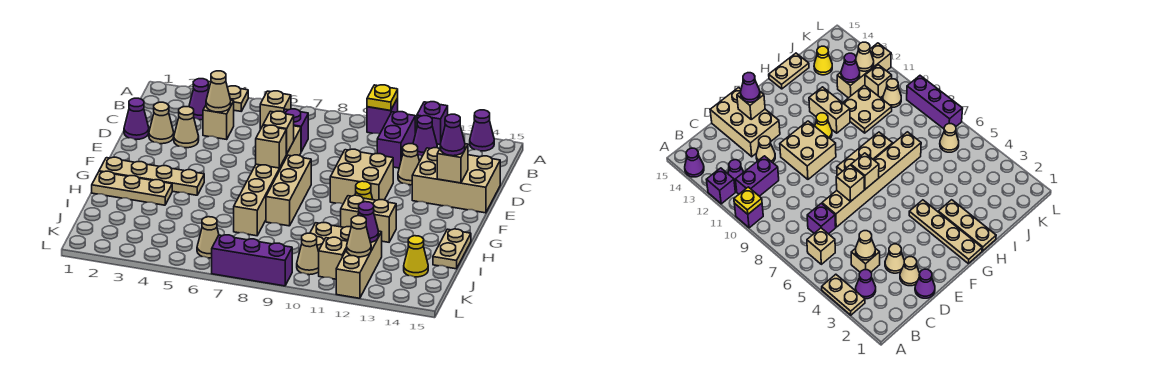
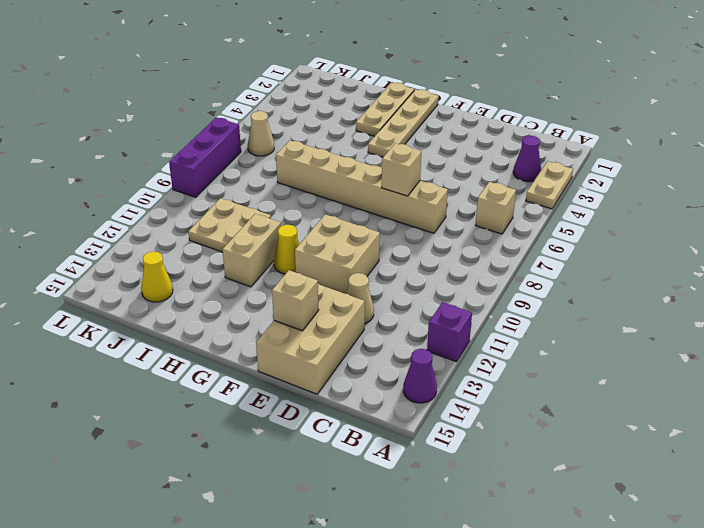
none -> purple brick A10 level 1
none -> purple brick B11:C11 level 1
none -> purple cone B12 level 1
none -> tan brick C4 level 1

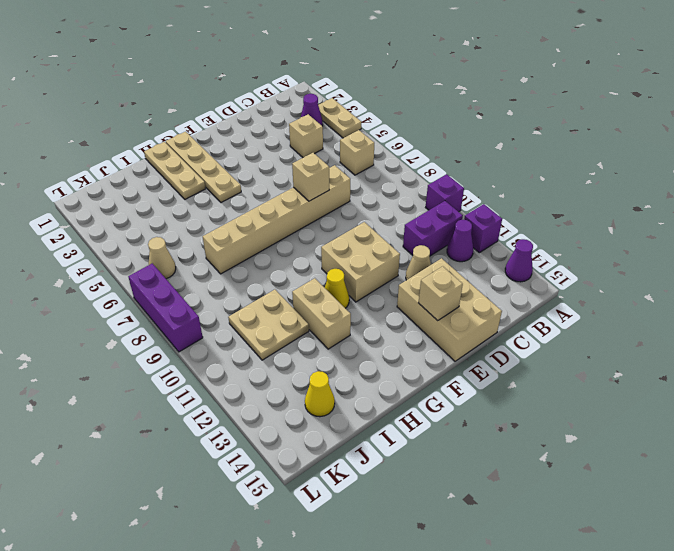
none -> purple brick C7 level 1
none -> purple cone D1 level 1
none -> tan cone D2 level 1
none -> tan cone D3 level 1

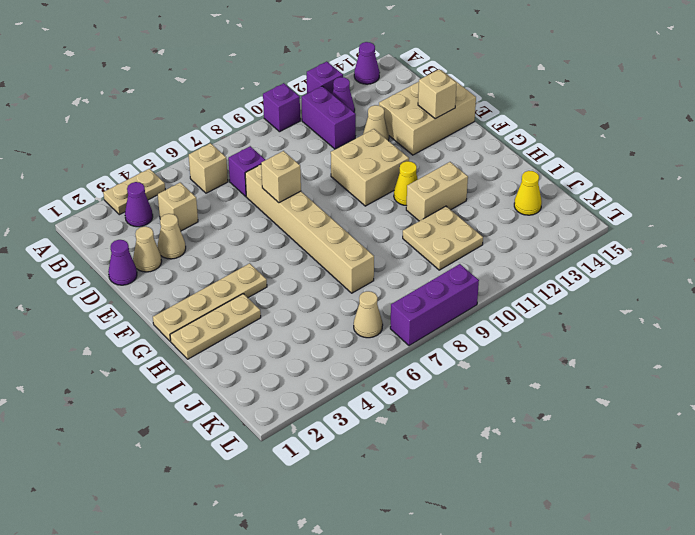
none -> tan brick F8:H8 level 1
none -> tan plate H15:I15 level 1
none -> tan brick J12:L12 level 1
none -> tan cone K10 level 1

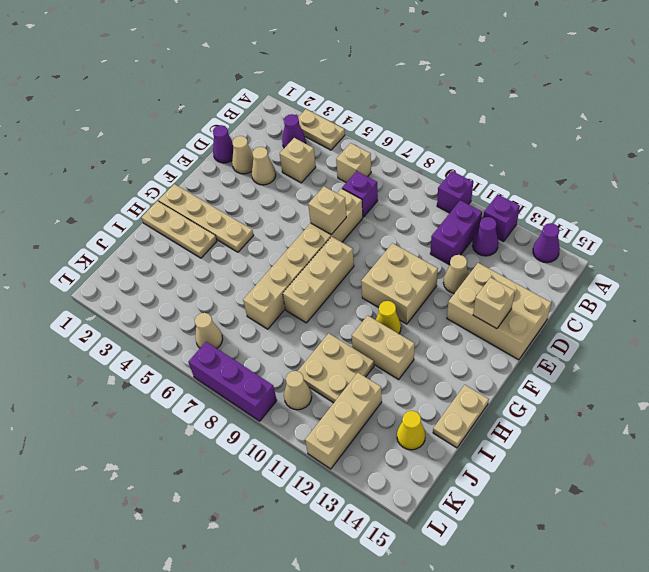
none -> tan brick K11 level 1
none -> yellow plate A10 level 2
none -> tan cone C4 level 2
none -> tan brick F7 level 2

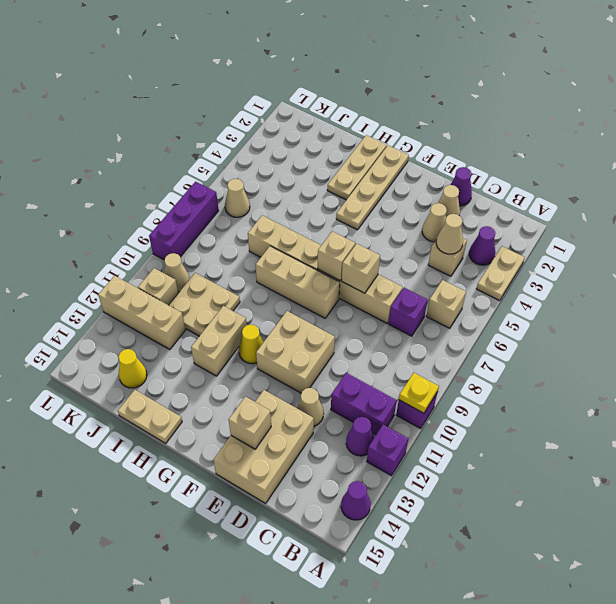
none -> purple cone J12 level 2
none -> tan cone K12 level 2
none -> purple cone E14 level 3

